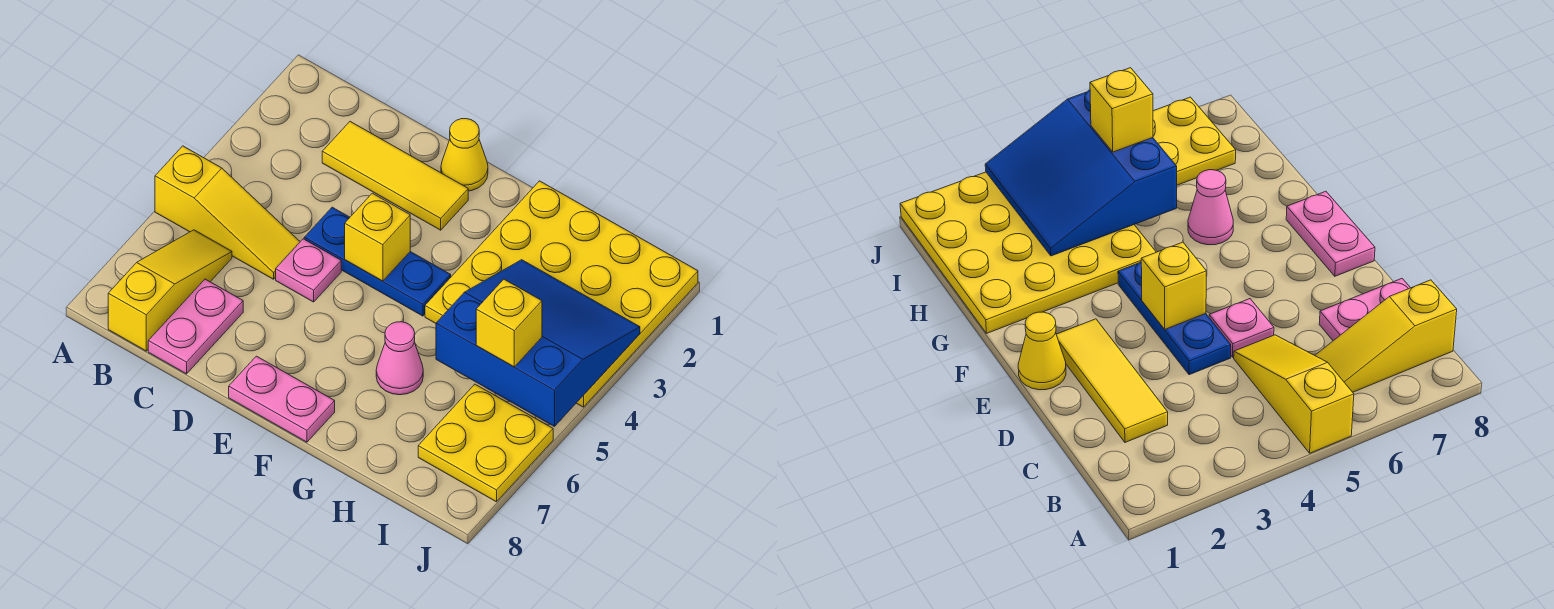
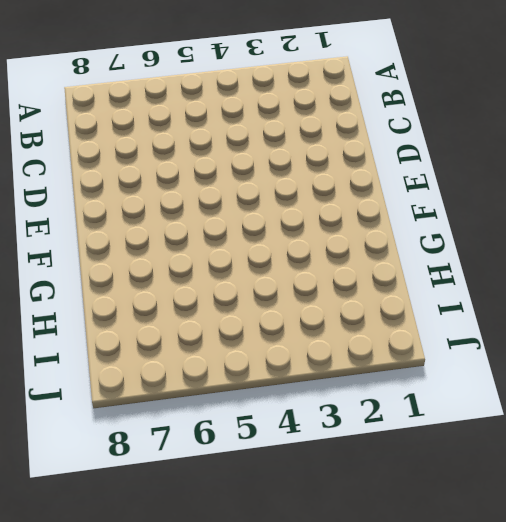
none -> yellow slope A5:C5 level 1 top A
none -> yellow slope B6:B8 level 1 top 8
none -> yellow tile C2:E2 level 1

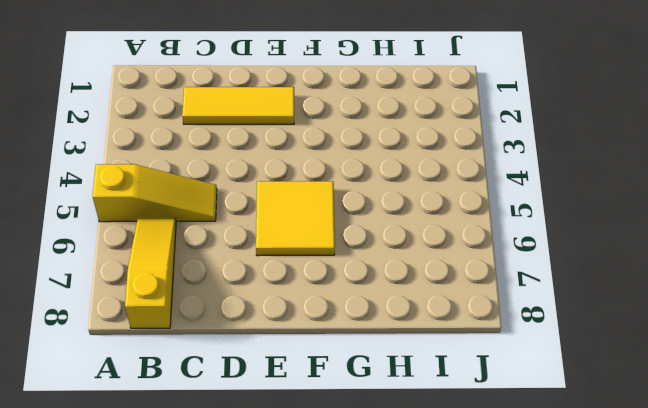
yellow tile E5:F6 level 1 -> none
none -> pink plate C7:C8 level 1
none -> blue plate D4:F4 level 1
none -> pink plate D5 level 1

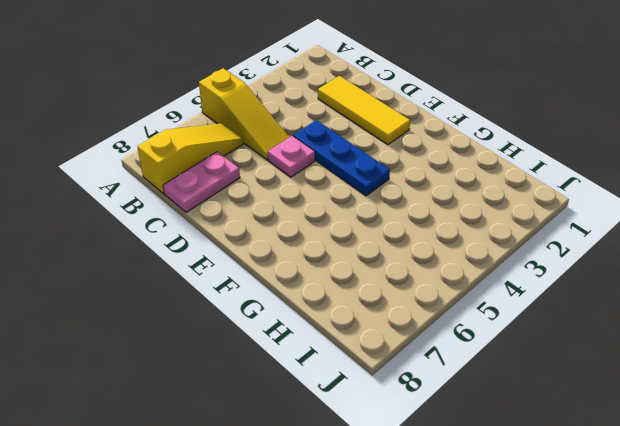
none -> yellow cone E1 level 1
none -> pink plate E8:F8 level 1
none -> yellow plate G1:J4 level 1

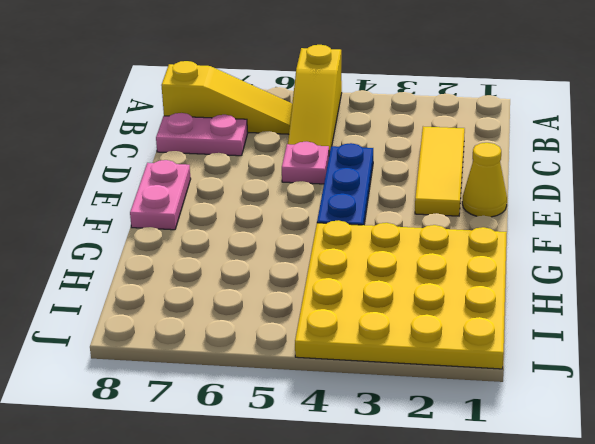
none -> pink cone G6 level 1
none -> yellow plate I6:J7 level 1
none -> yellow brick E4 level 2

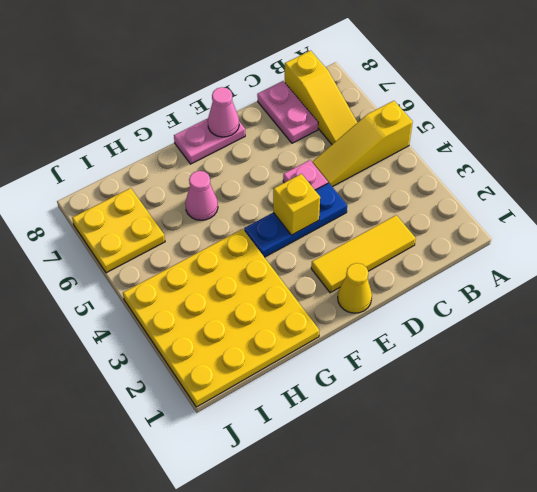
pink cone E8 level 2 -> none
none -> blue slope H3:J5 level 2 top 5
none -> yellow brick I5 level 3

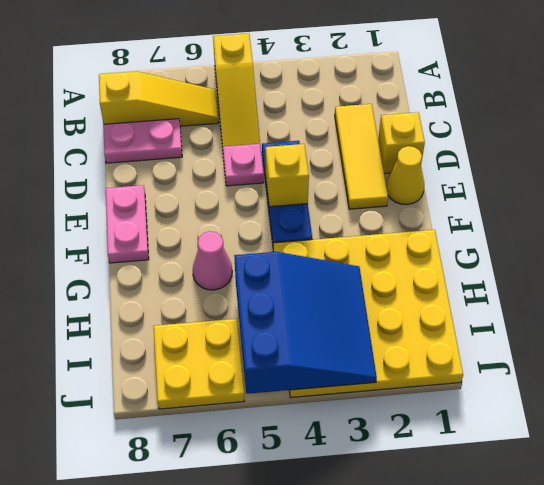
yellow brick D1 level 1 -> yellow brick I5 level 3

